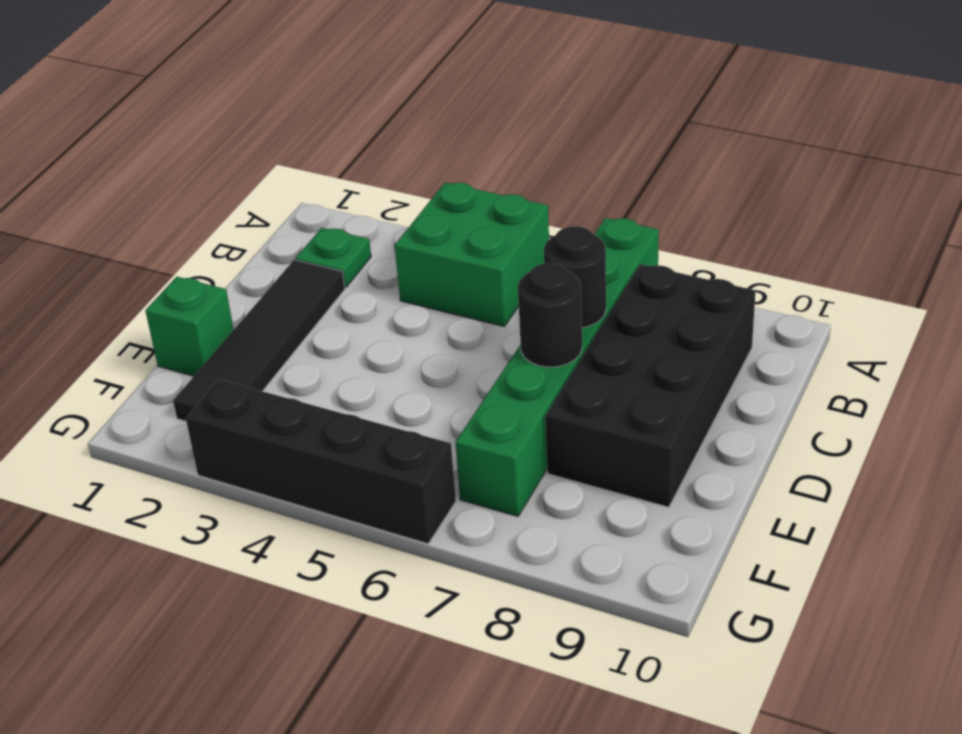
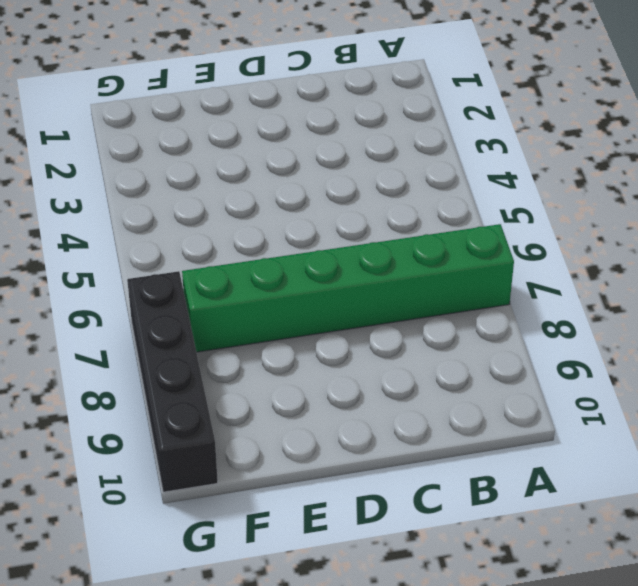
black brick G7:G10 level 1 -> black brick G3:G6 level 1
none -> green brick A4:B5 level 1
none -> green plate B2 level 1

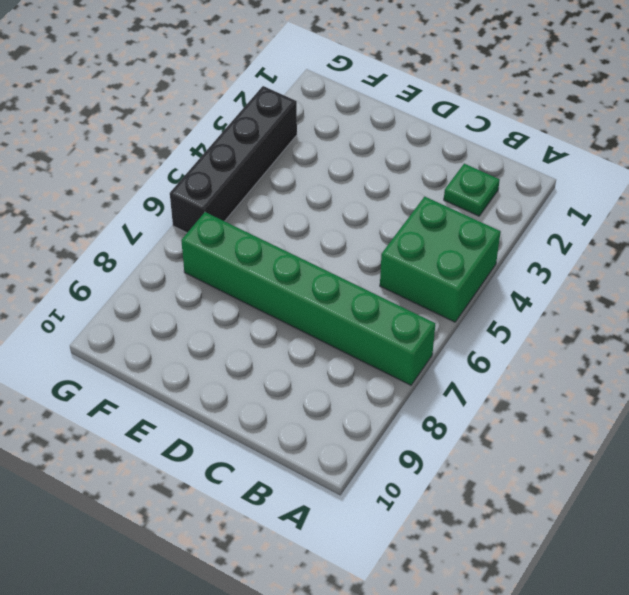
none -> black brick B8:E9 level 1
none -> black tile C2:F2 level 1

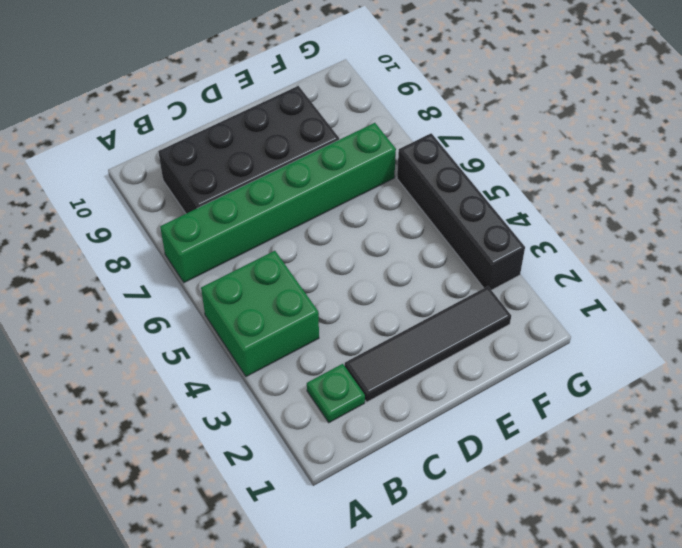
none -> green brick E1 level 1
none -> black round brick C7 level 2

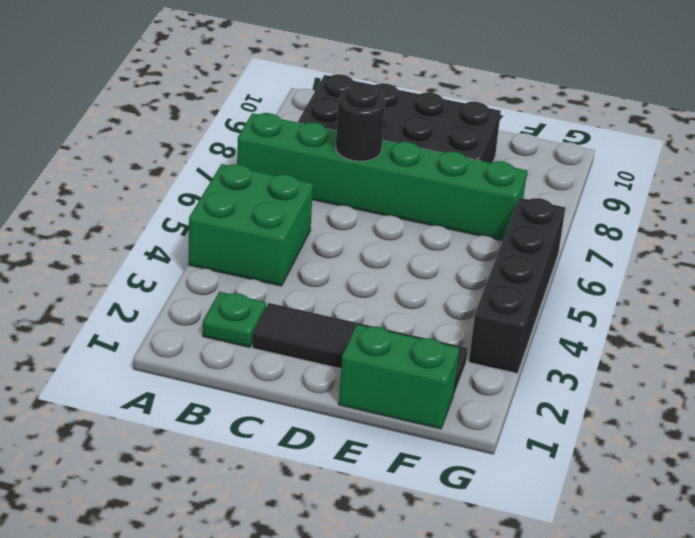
green brick E1:F1 level 1 -> green brick E1 level 1
none -> black round brick D7 level 2

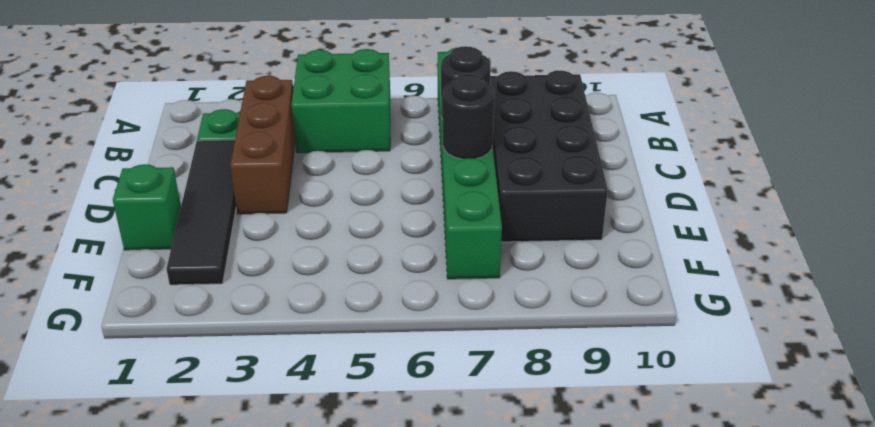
brown brick B3:D3 level 1 -> none
none -> black brick G3:G6 level 1

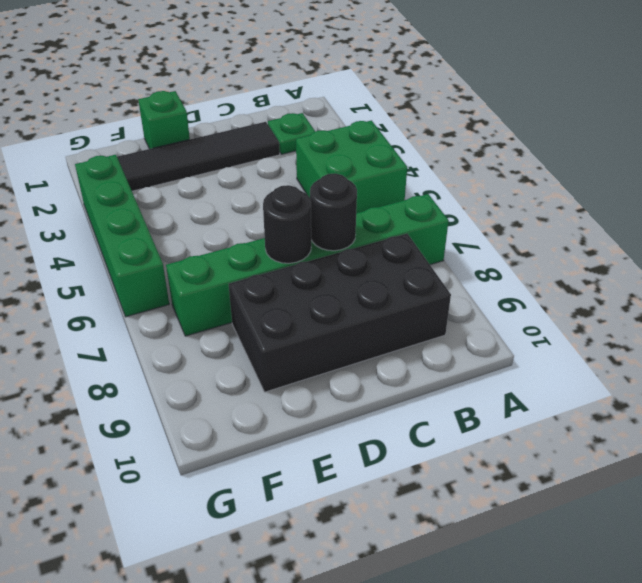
green brick G3:G6 level 1 -> black brick G3:G6 level 1

